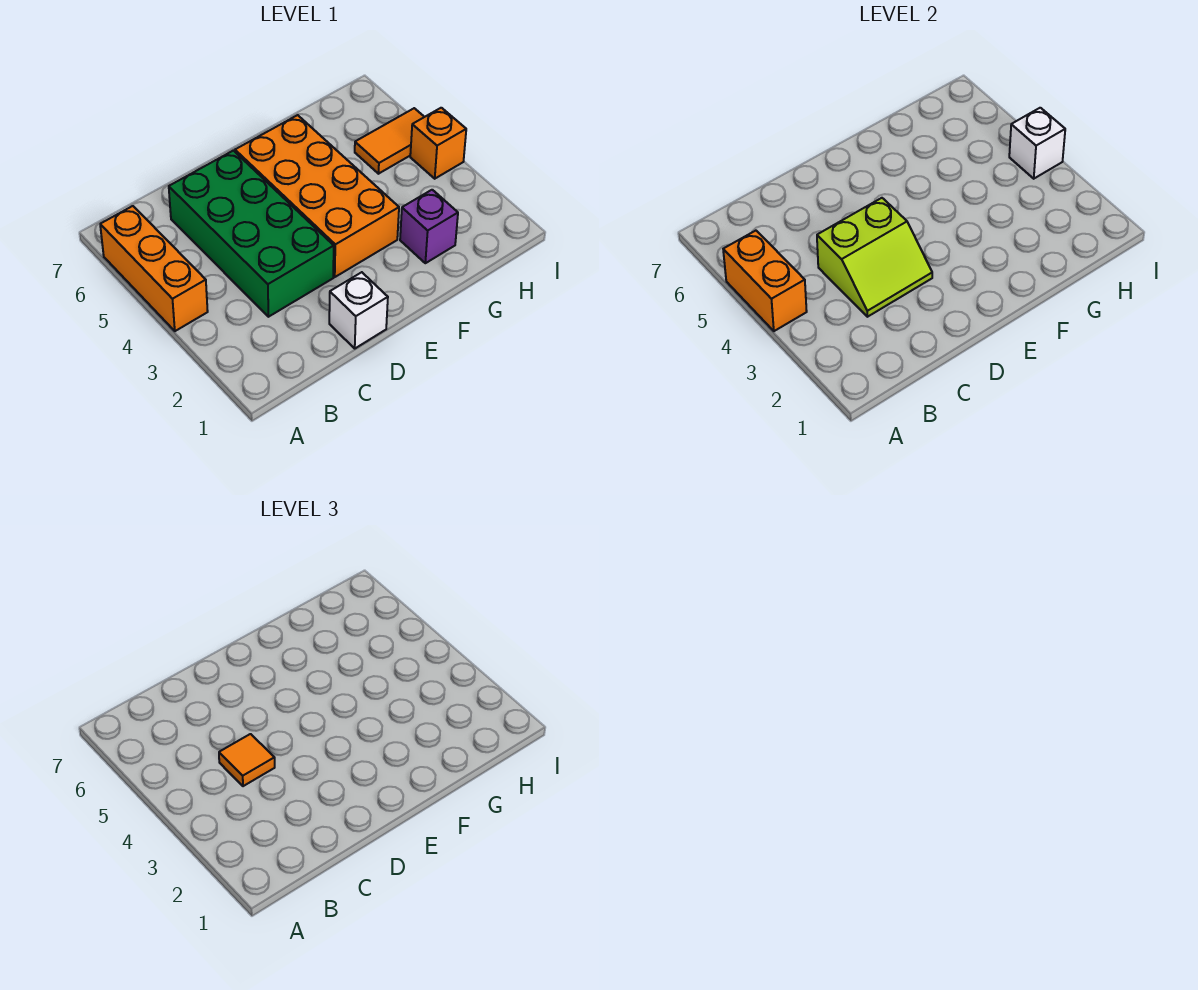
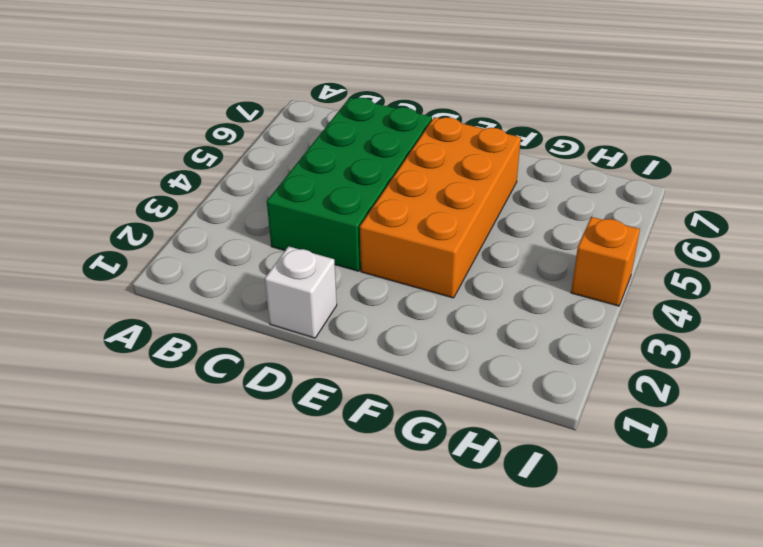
none -> orange brick A4:A6 level 1
none -> purple brick G2 level 1

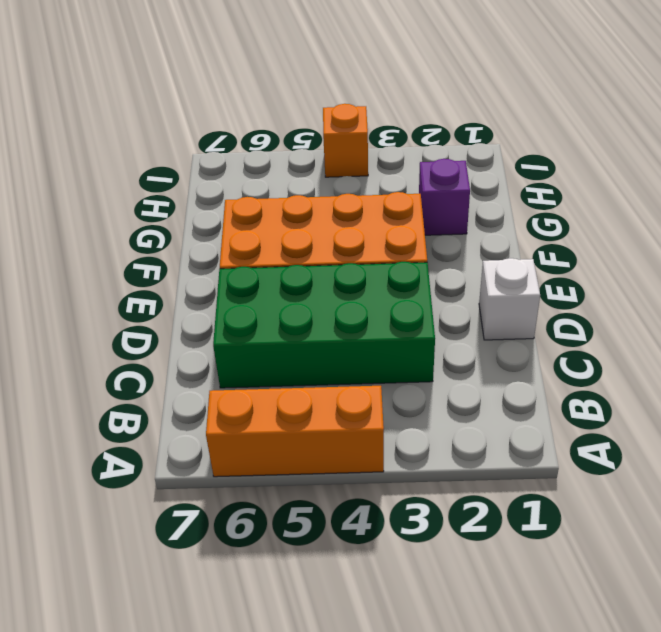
none -> orange tile H5:I5 level 1
none -> orange brick A4:A5 level 2

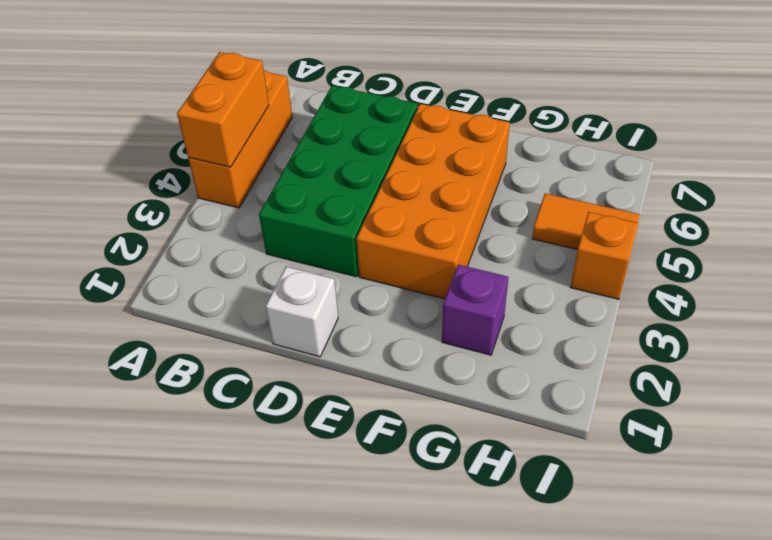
none -> lime slope C3:D4 level 2 top 4
none -> white brick I4 level 2

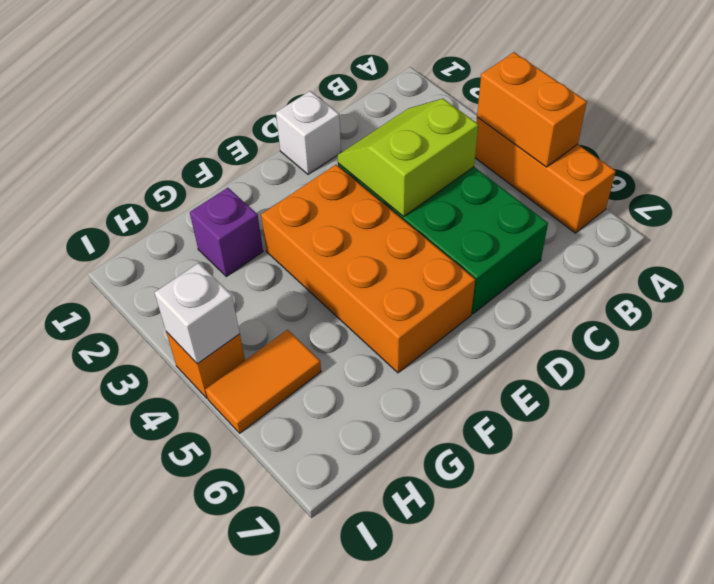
none -> orange tile C4 level 3

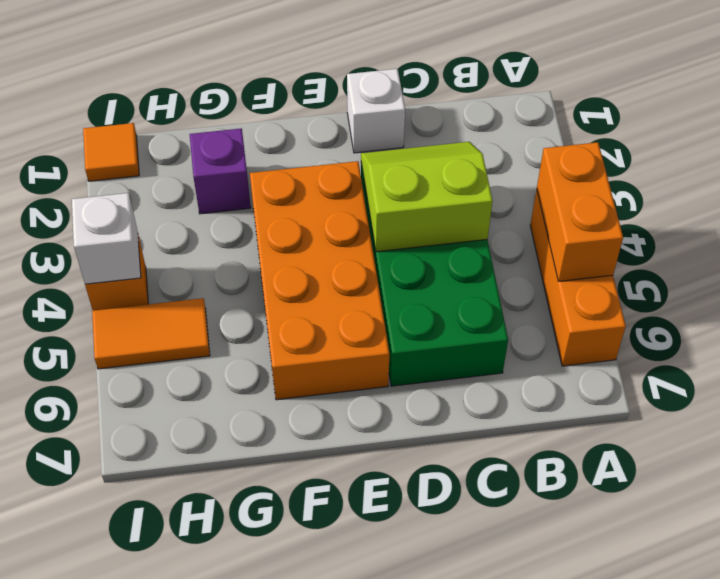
orange tile I1 level 1 -> orange tile C4 level 3

